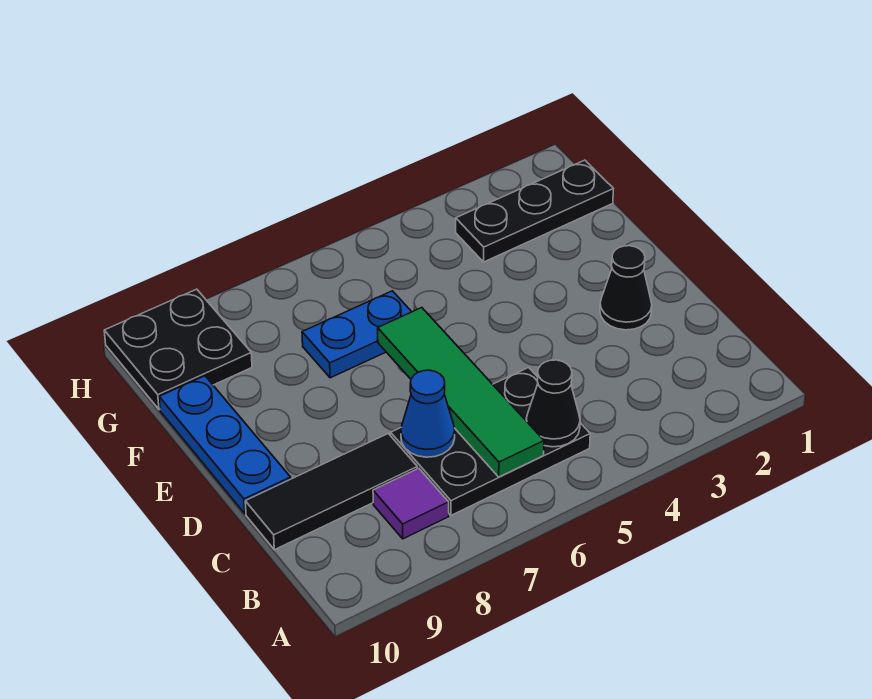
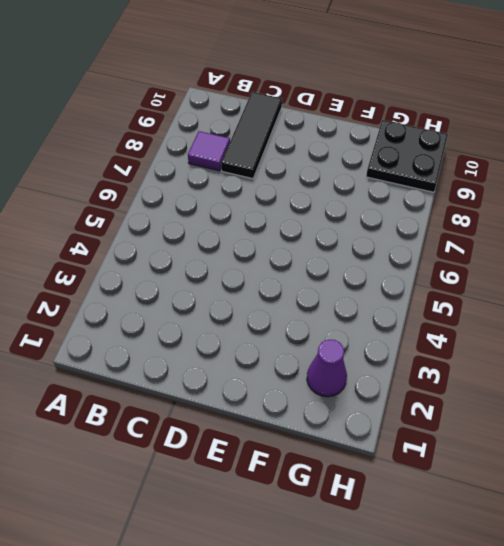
purple cone G2 level 1 -> black plate G1:G3 level 1
none -> black plate B5:C7 level 1
none -> black cone D2 level 1

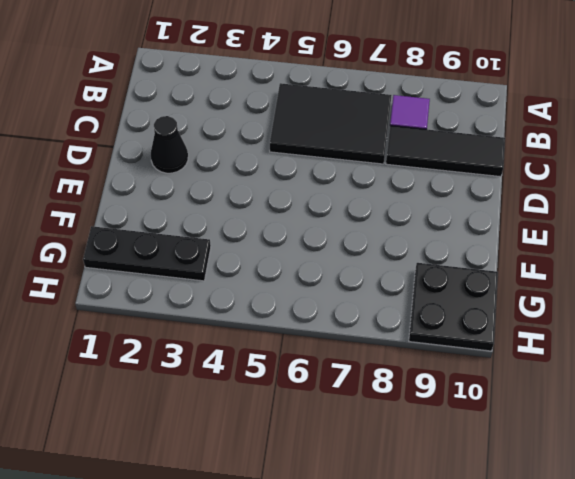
black tile B5:C7 level 1 -> black plate B5:C7 level 1
none -> blue plate D10:F10 level 1
none -> blue plate F6:F7 level 1

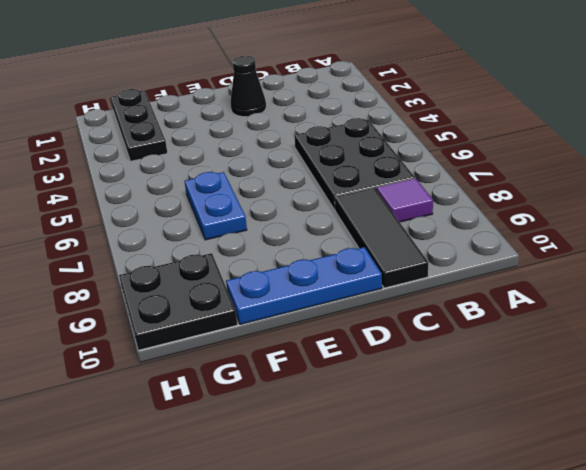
none -> black cone B5 level 2
none -> green tile B6:E6 level 2

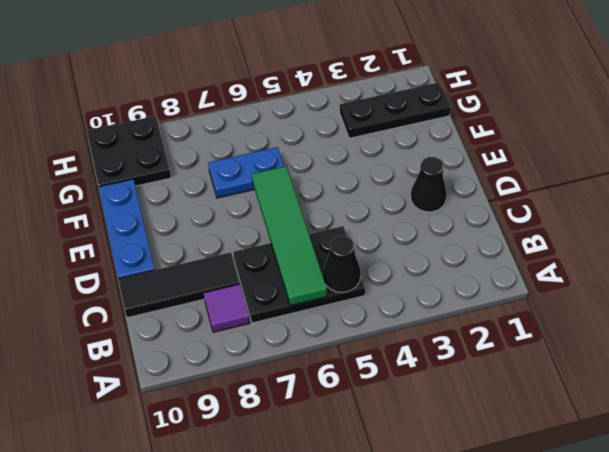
none -> blue cone C7 level 2

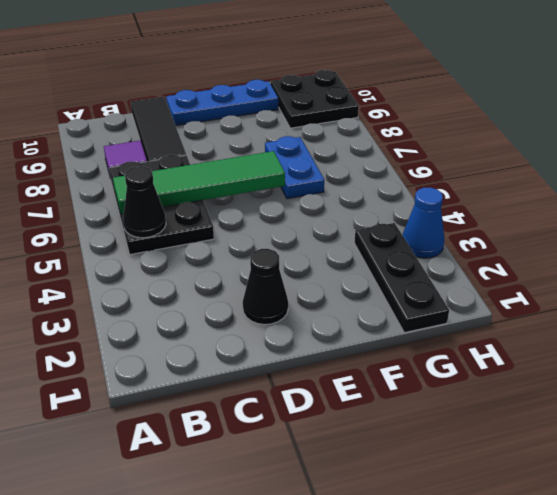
blue cone H3 level 1 -> blue cone C7 level 2

